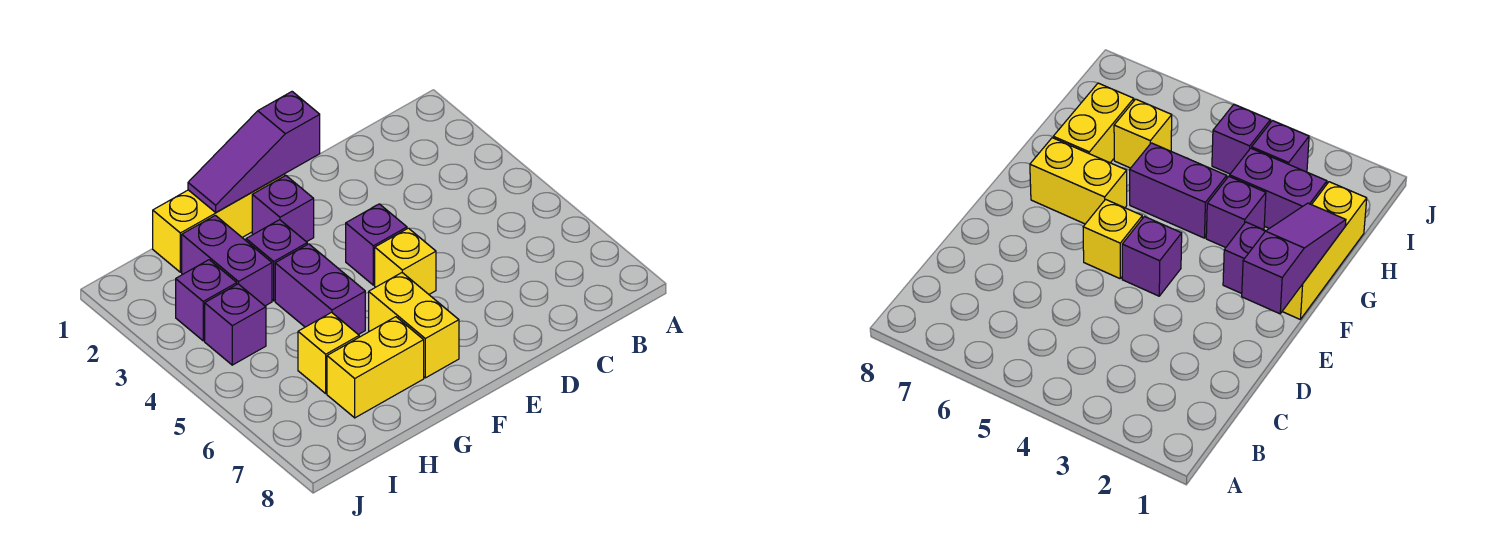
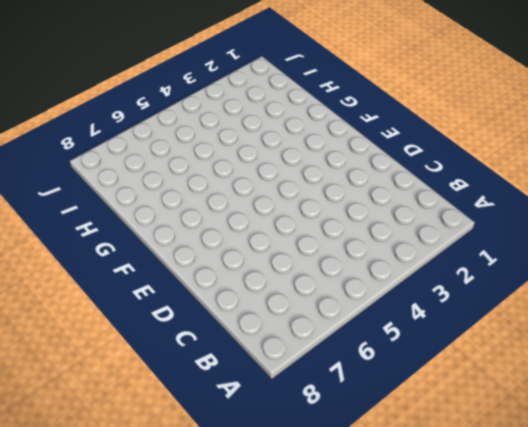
none -> purple brick E4 level 1
none -> yellow brick E5 level 1
none -> yellow brick F1:H1 level 1

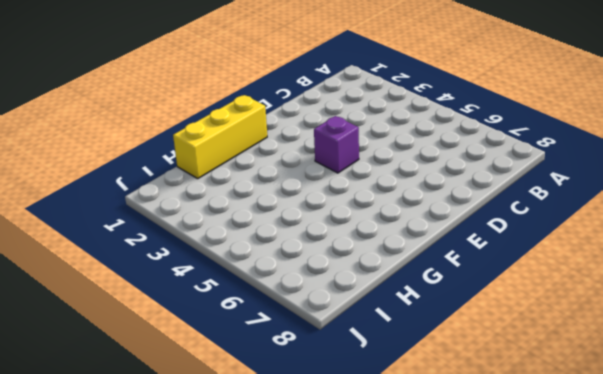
none -> yellow brick E5 level 1
none -> purple brick F2 level 1
none -> yellow brick F6:F7 level 1

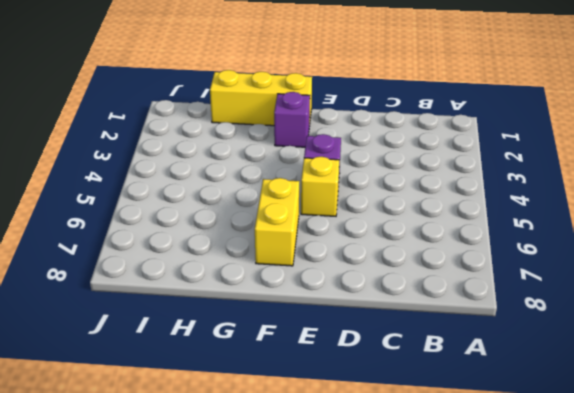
none -> purple brick G3 level 1
none -> purple brick G4:G5 level 1
none -> yellow brick G7:H7 level 1

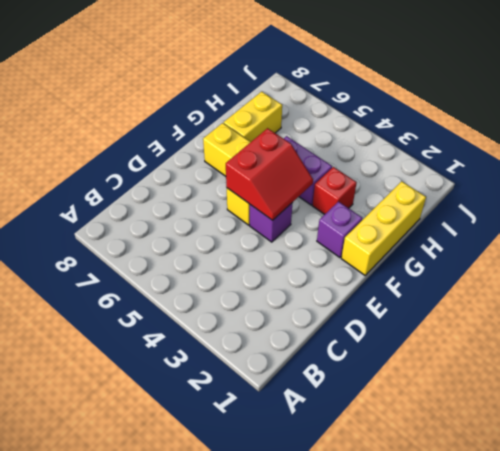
red slope E4:F5 level 2 top 5 -> none
red brick G3 level 1 -> purple brick G3 level 1
none -> purple brick H2:H3 level 1
none -> yellow brick H6 level 1
none -> purple brick I3 level 1

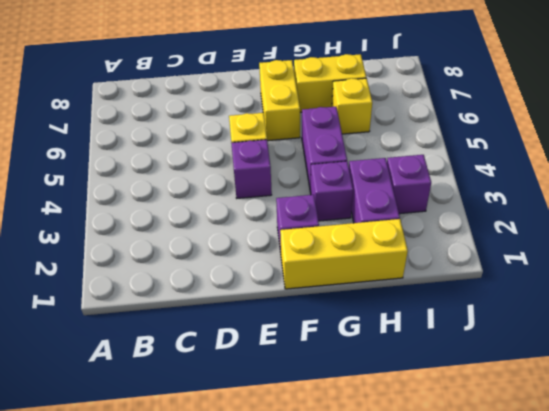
none -> purple brick I4 level 1
none -> purple slope E1:G1 level 2 top E

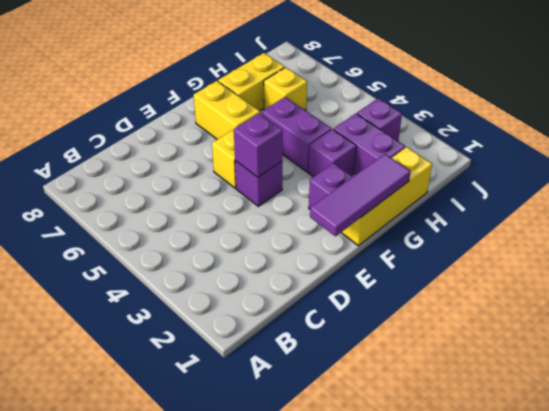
purple tile E1:G1 level 2 -> purple slope E1:G1 level 2 top E
purple brick E4 level 2 -> purple brick I4 level 1

